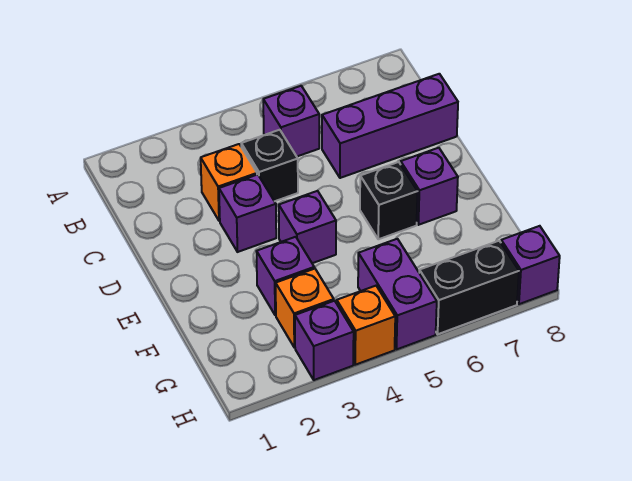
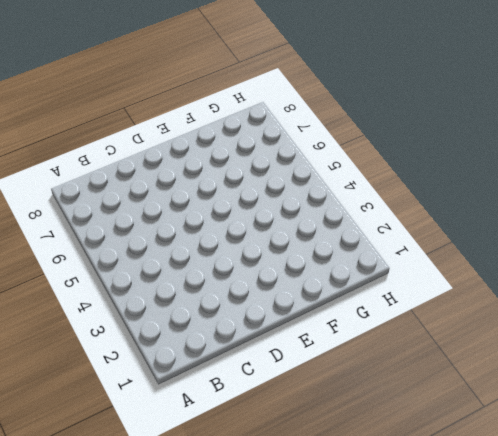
none -> purple brick B5 level 1
none -> orange brick C3 level 1
none -> black brick C4 level 1

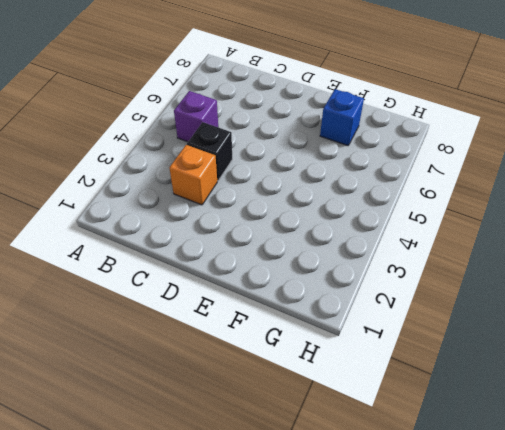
blue brick F7 level 1 -> none
none -> purple brick C6:C8 level 1
none -> purple brick D3 level 1
none -> purple brick E4 level 1

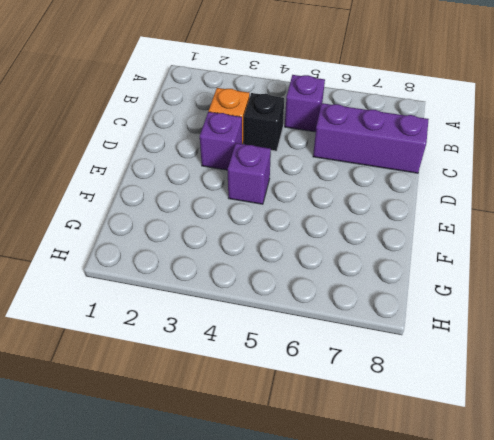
none -> black brick E6 level 1
none -> purple brick E7 level 1
none -> purple brick F3 level 1

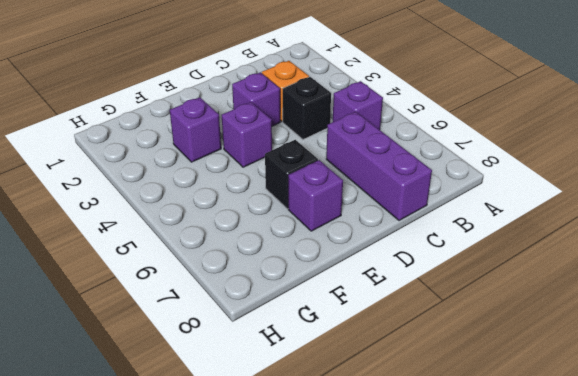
none -> orange brick G3 level 1
none -> purple brick G5:H5 level 1
none -> purple brick H3 level 1

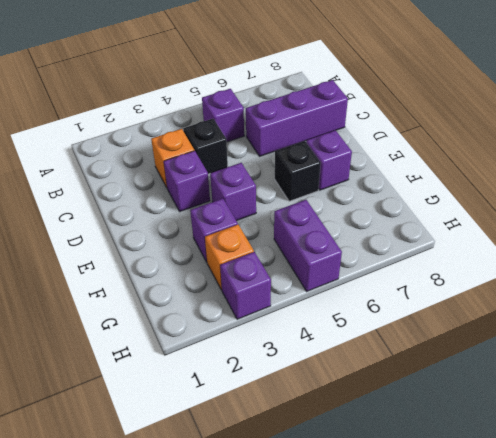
none -> orange brick H4 level 1
none -> black brick H6:H7 level 1
none -> purple brick H8 level 1

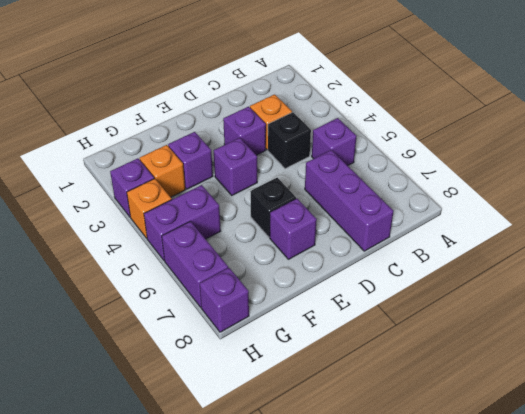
purple brick H6:H7 level 1 -> black brick H6:H7 level 1

